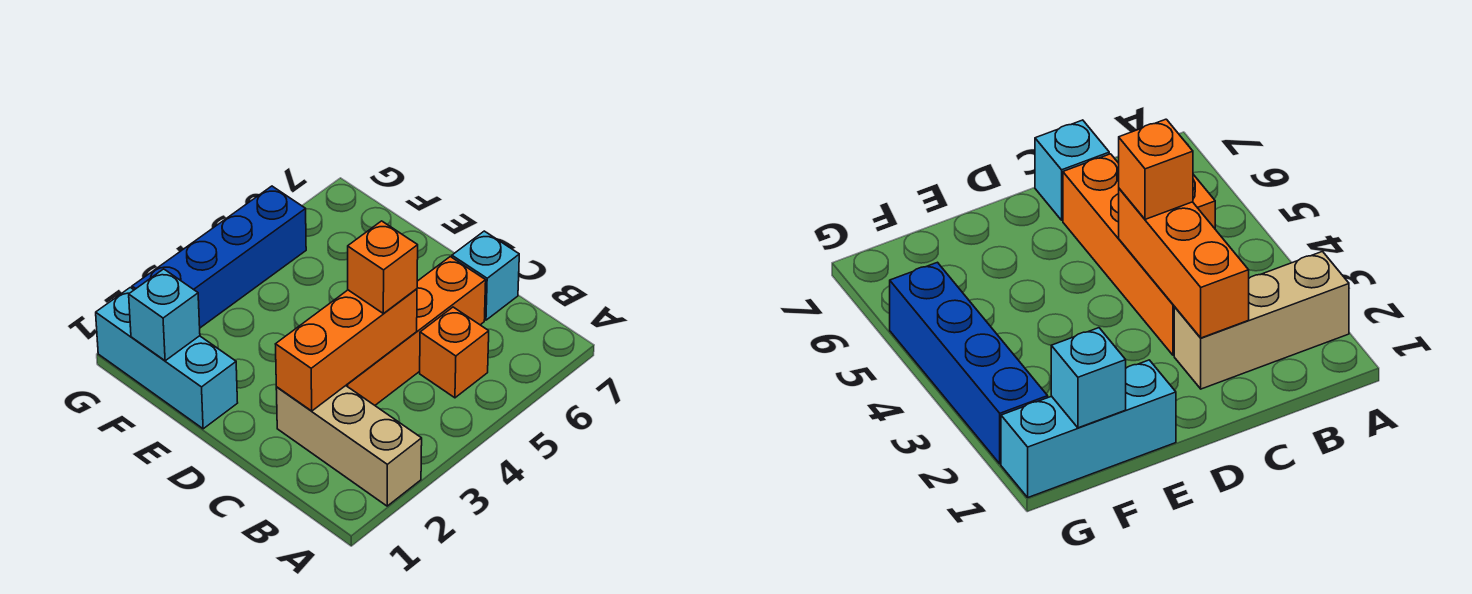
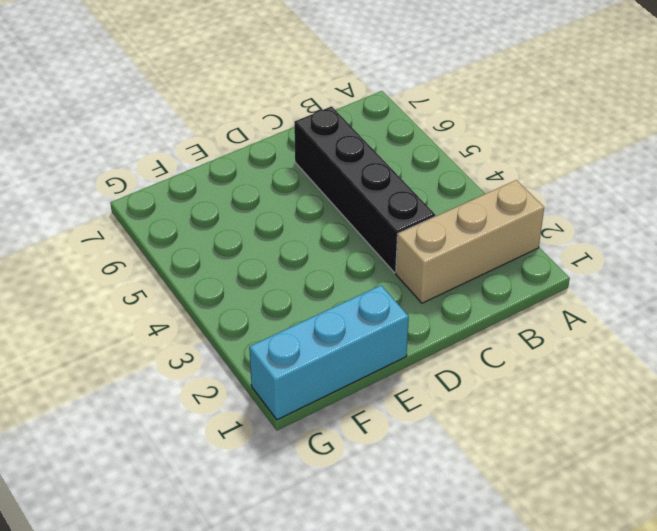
black brick C3:C6 level 1 -> orange brick C3:C6 level 1
none -> orange brick B5 level 1
none -> cyan brick C7 level 1

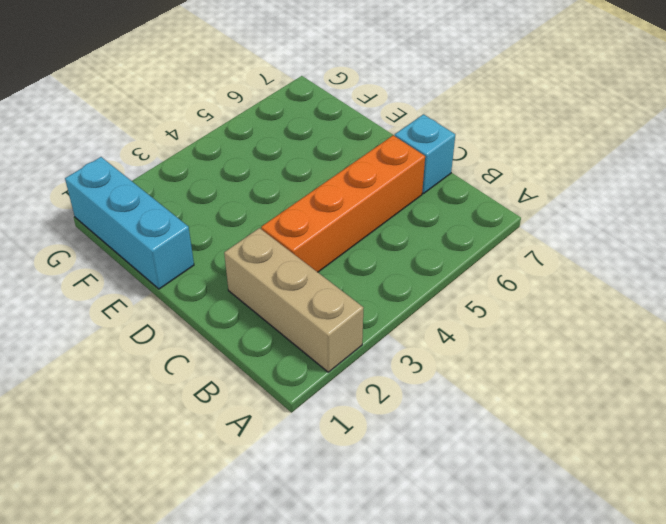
none -> orange brick B5 level 1
none -> blue brick G2:G5 level 1

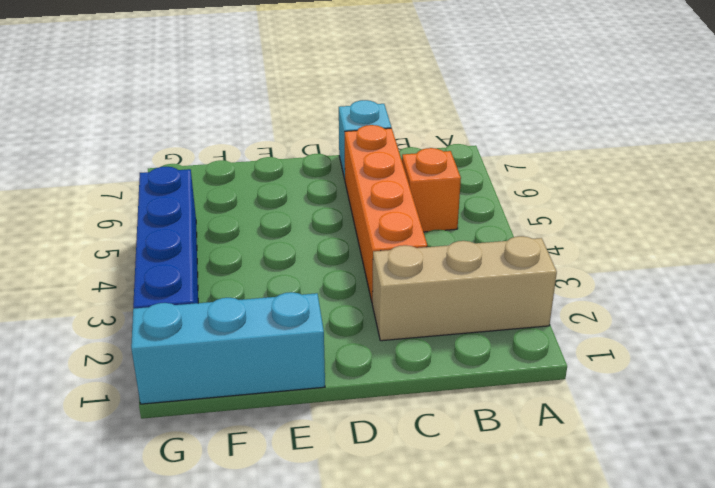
none -> orange brick C2:C4 level 2
none -> cyan brick F1 level 2

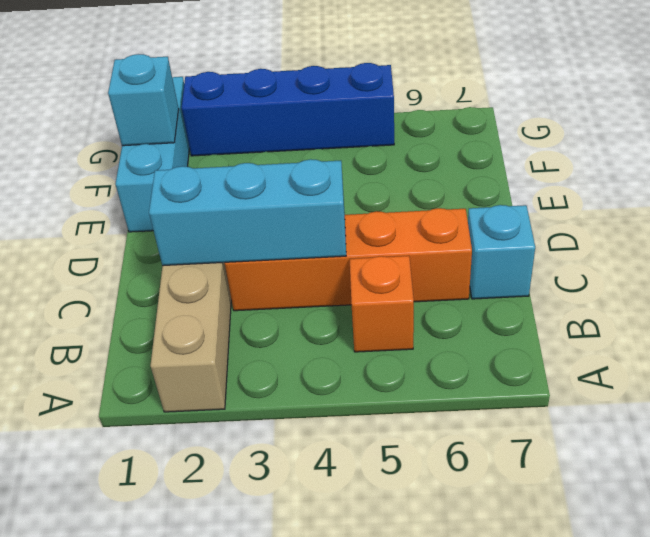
cyan brick C2:C4 level 2 -> orange brick C2:C4 level 2
none -> orange brick C4 level 3

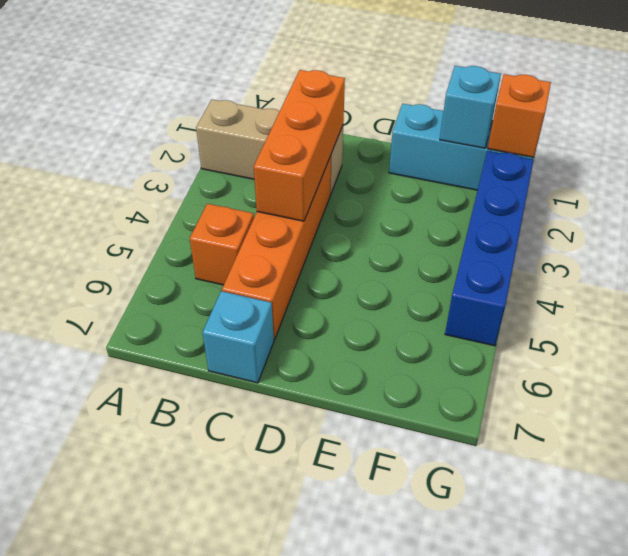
orange brick G1 level 2 -> orange brick C4 level 3

